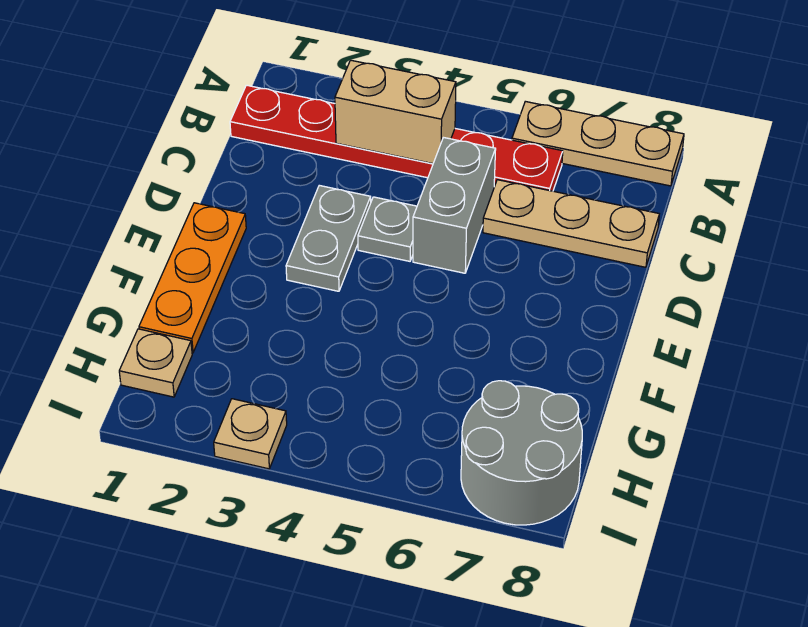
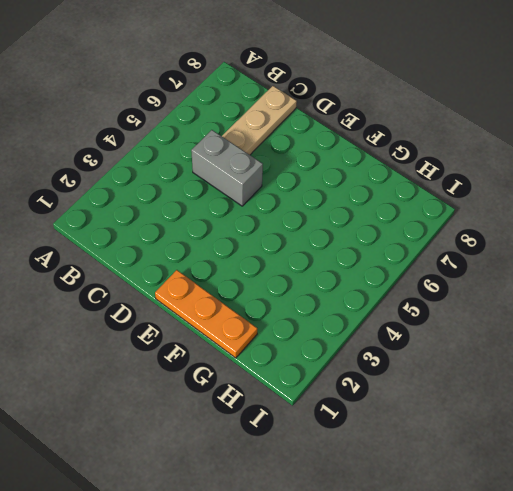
none -> tan plate A6:A8 level 1
none -> red plate B1:B6 level 1

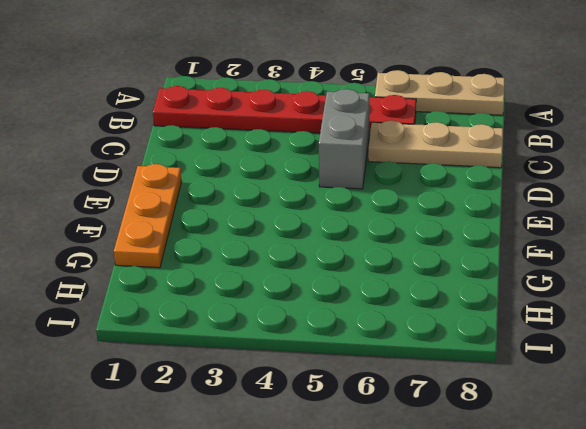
none -> grey plate D3:E3 level 1
none -> grey plate D4 level 1

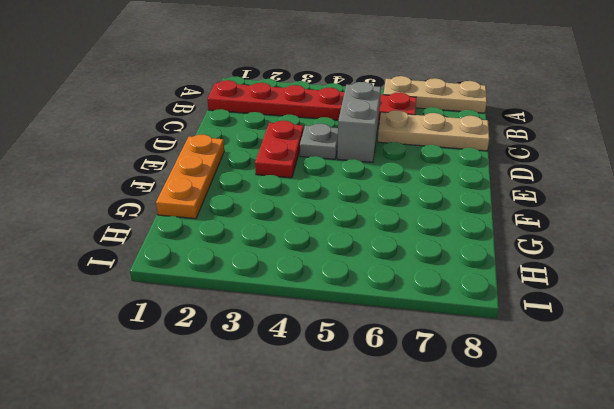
red plate D3:E3 level 1 -> grey plate D3:E3 level 1
none -> tan plate H1 level 1
none -> grey round brick H7:I8 level 1

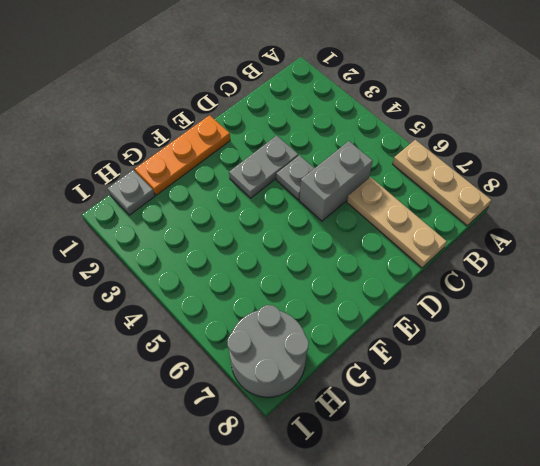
grey plate H1 level 1 -> tan plate H1 level 1
none -> red plate B1:B6 level 1
none -> tan plate I3 level 1

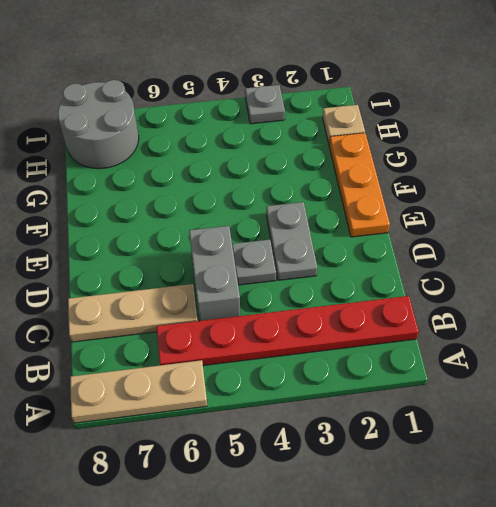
grey plate I3 level 1 -> tan plate I3 level 1
none -> tan brick B3:B4 level 2

